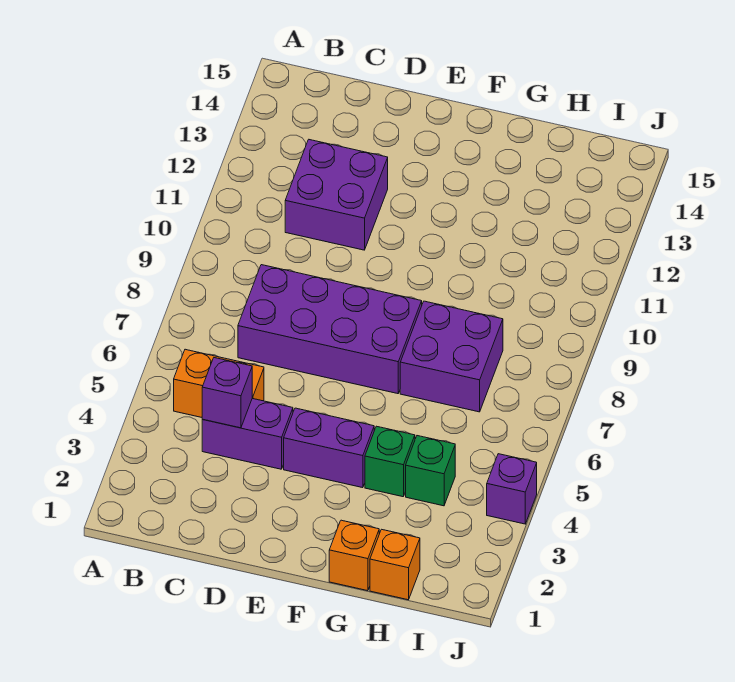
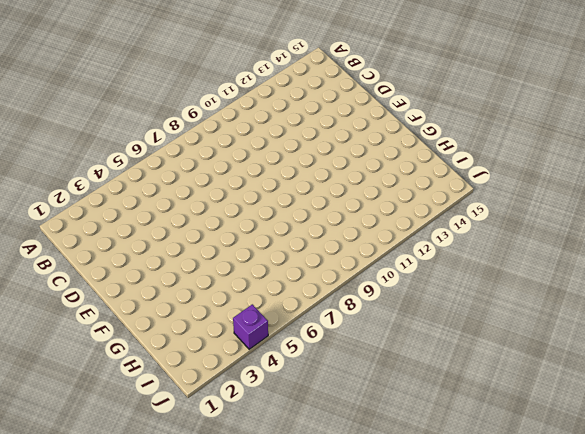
none -> orange brick B5:C5 level 1
none -> purple brick C4:D4 level 1
none -> purple brick C7:F8 level 1

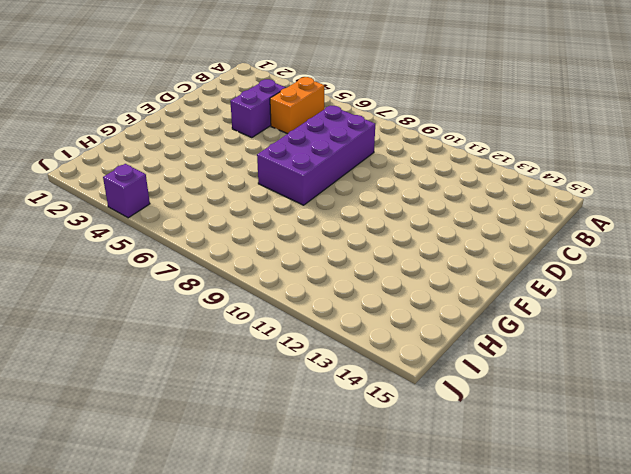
none -> purple brick C11:D12 level 1
none -> purple brick E4:F4 level 1
none -> orange brick G1 level 1

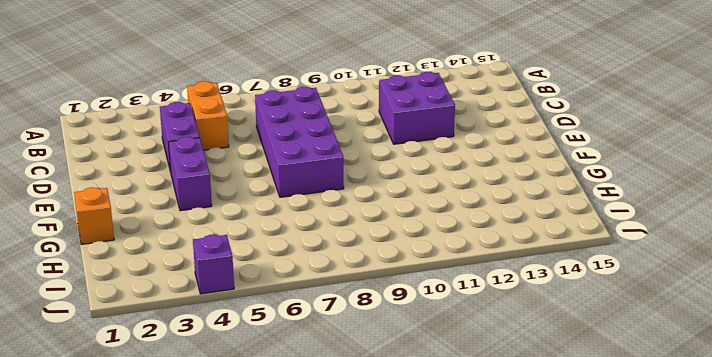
none -> green brick G4 level 1
none -> purple brick G7:H8 level 1
none -> orange brick H1 level 1

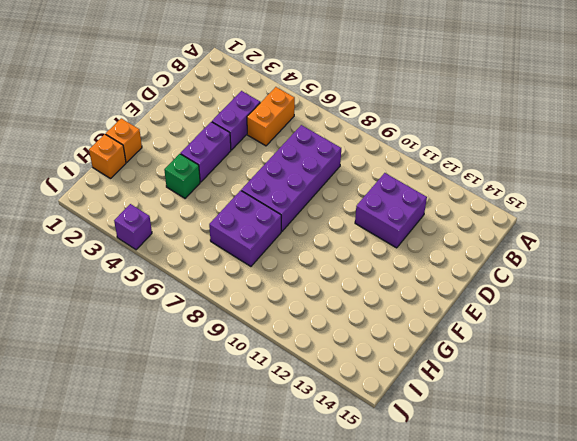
none -> green brick H4 level 1
none -> purple brick C4 level 2

